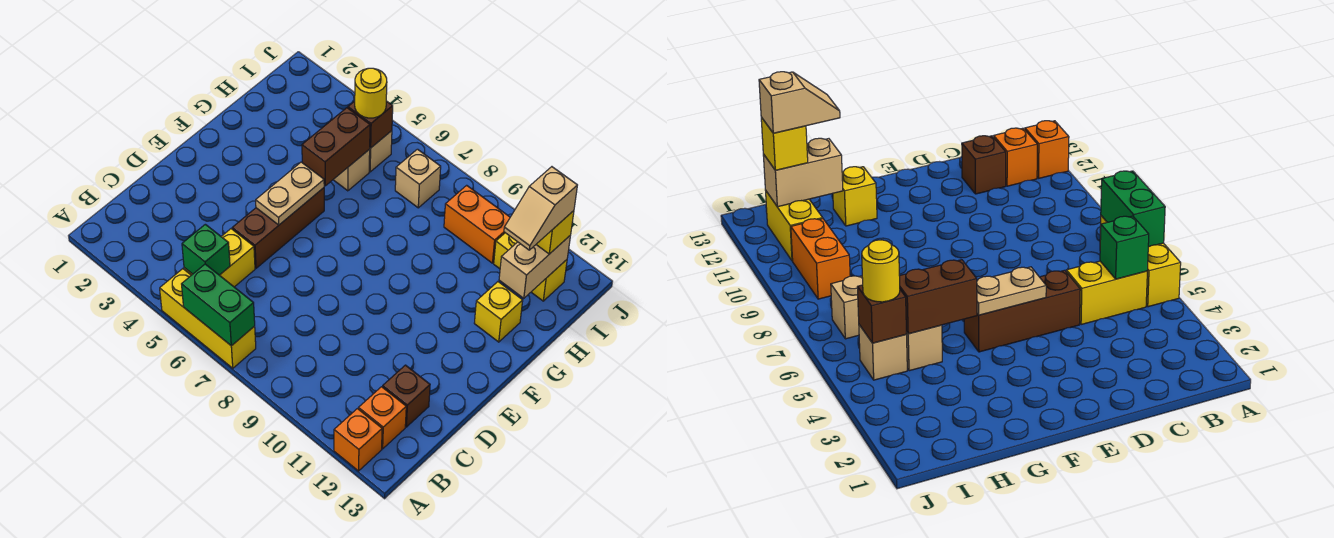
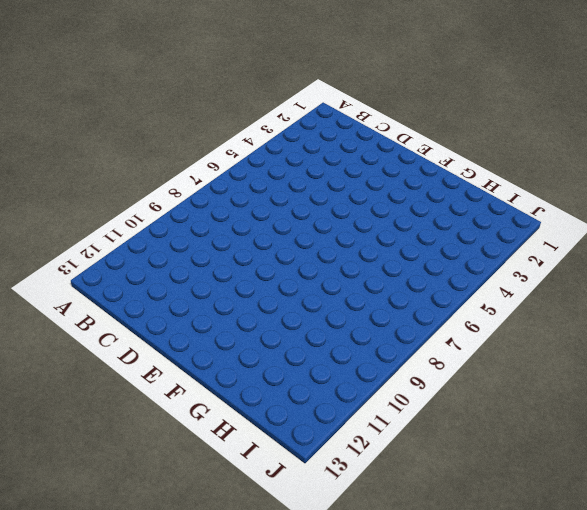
none -> yellow brick A5:A7 level 1
none -> orange brick A12 level 1
none -> yellow brick B5:C5 level 1

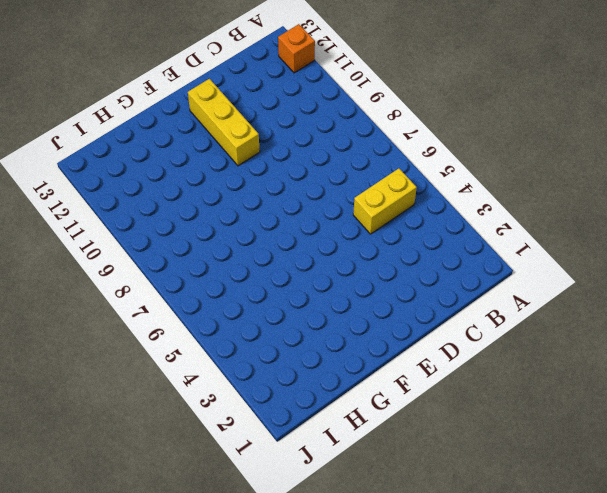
yellow brick E10:E12 level 1 -> yellow brick A5:A7 level 1
none -> orange brick B12 level 1
none -> brown brick C12 level 1
none -> brown brick D5:F5 level 1

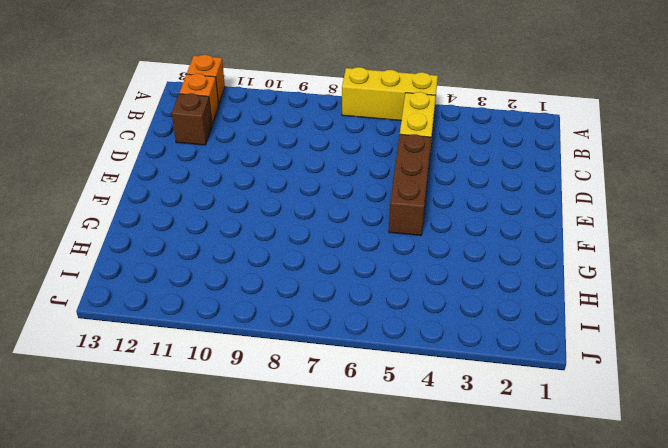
none -> yellow brick G12 level 1
none -> tan brick H5 level 1
none -> tan brick I5 level 1

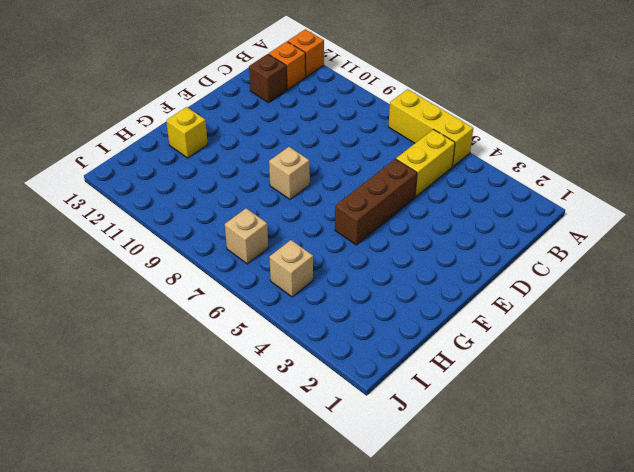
tan brick F8 level 1 -> tan brick H5 level 1
none -> orange brick I9:I10 level 1
none -> yellow brick I11:I12 level 1
none -> green brick A6:A7 level 2

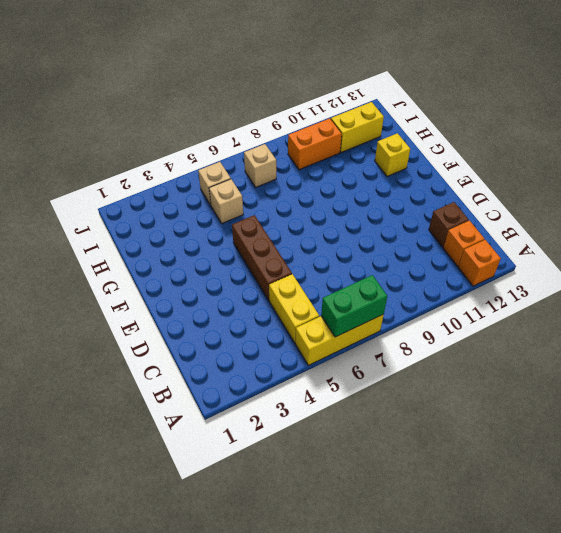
none -> green brick B5 level 2
none -> tan plate E5:F5 level 2
none -> brown brick G5:H5 level 2

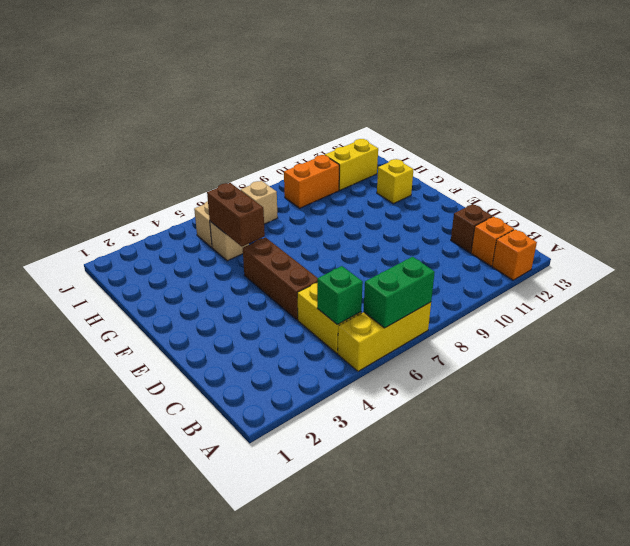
none -> tan plate E5:F5 level 2
none -> tan brick H12:I12 level 2
none -> brown brick I5 level 2

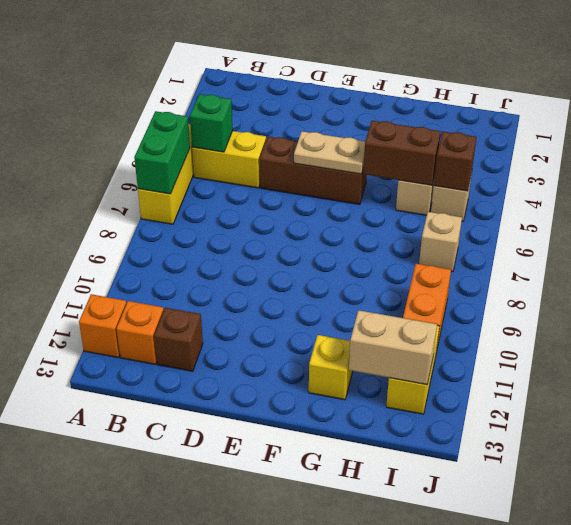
none -> yellow round brick I5 level 3
none -> yellow brick I12 level 3
none -> tan slope H12:I12 level 4 top I

